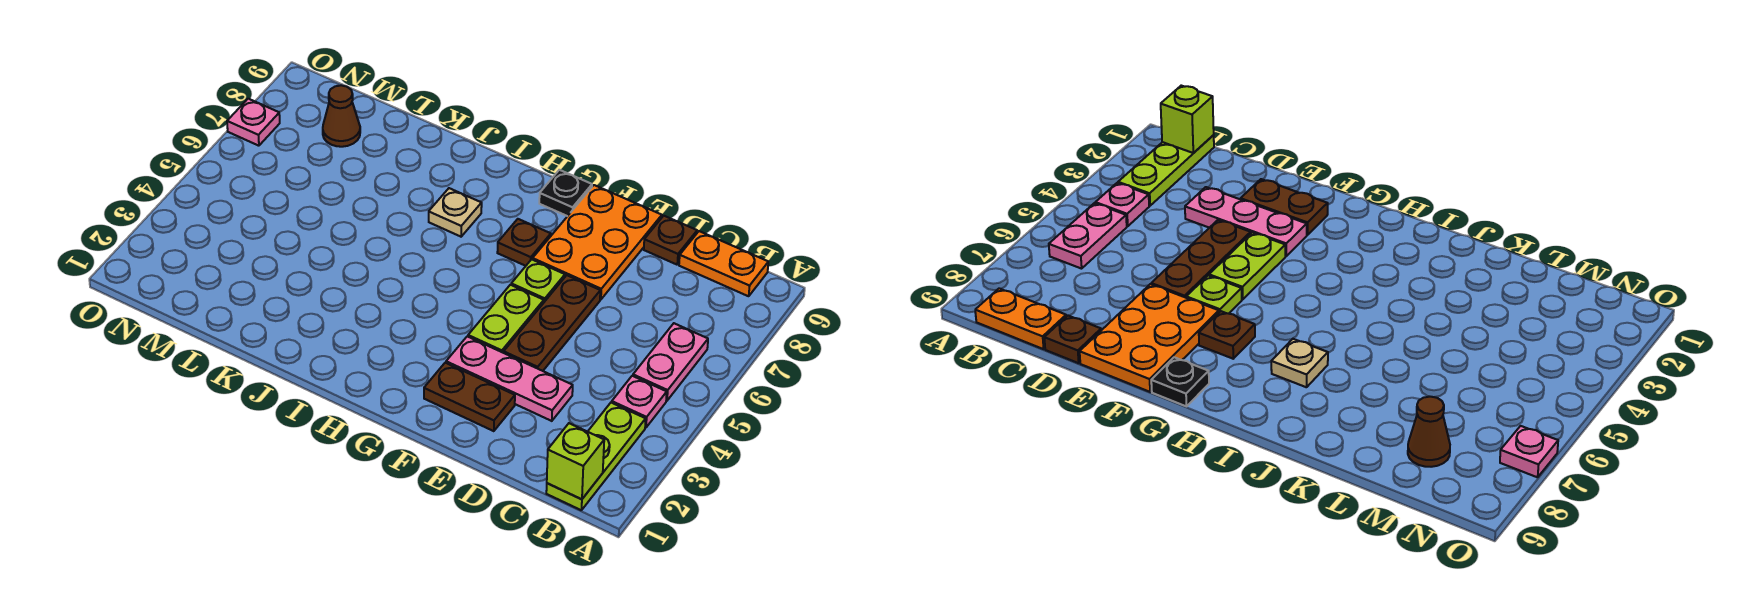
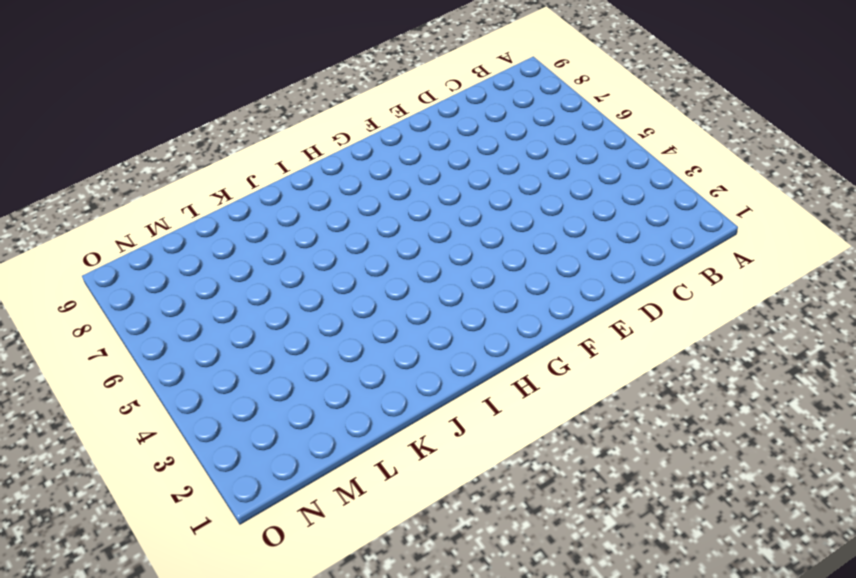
none -> lime plate B1:B3 level 1
none -> pink plate B4 level 1
none -> pink plate B5:B6 level 1

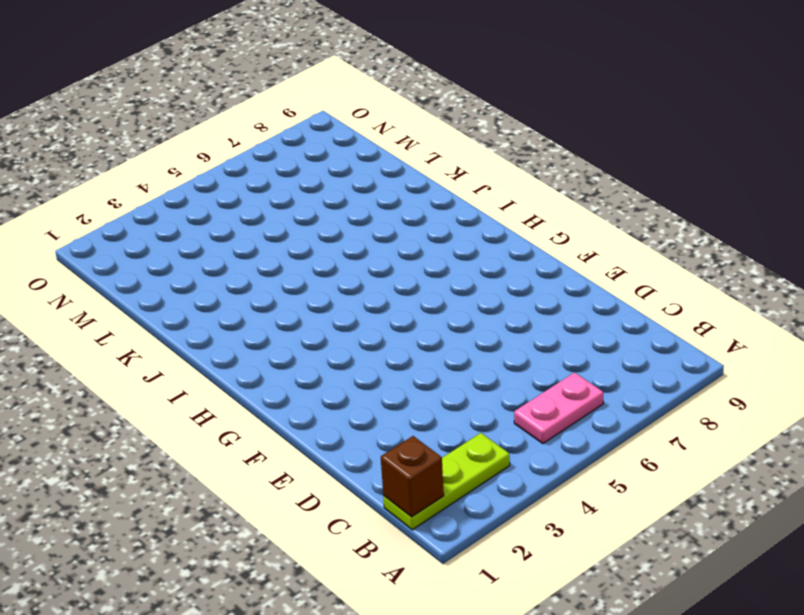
brown brick B1 level 2 -> lime brick B1 level 2
none -> pink plate B4 level 1
none -> orange plate B9:C9 level 1
none -> pink plate D3:F3 level 1

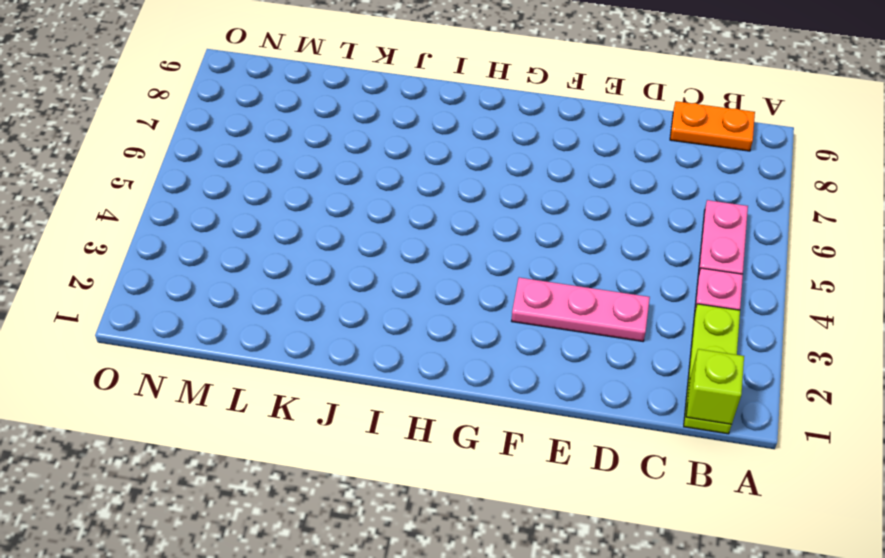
none -> brown plate D9 level 1
none -> brown plate E2:F2 level 1
none -> brown plate E4:E6 level 1

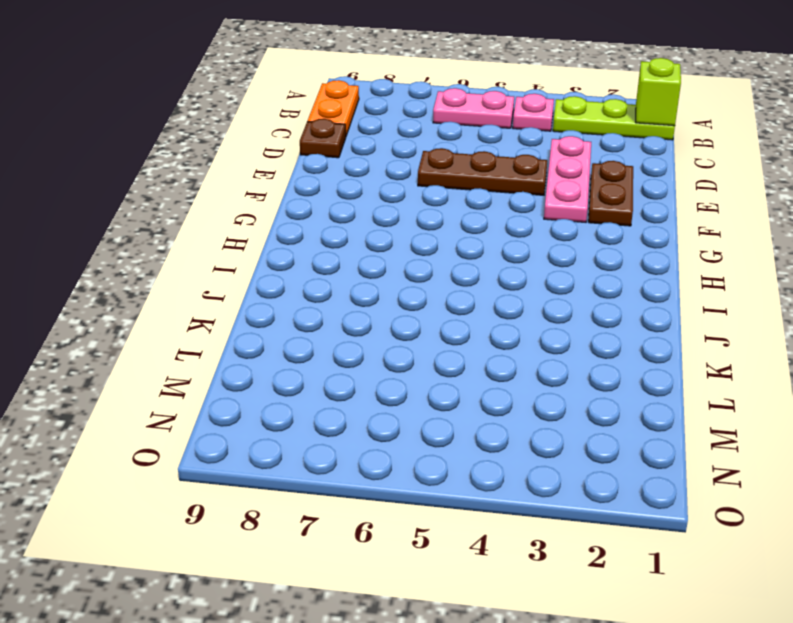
none -> orange plate E7:F9 level 1
none -> lime plate F4:F5 level 1
none -> lime plate F6 level 1

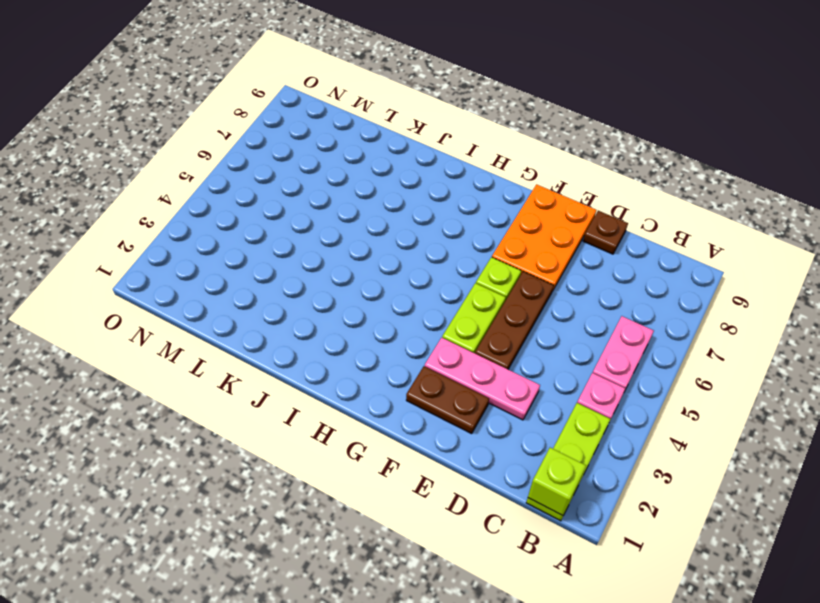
none -> orange plate B9:C9 level 1
none -> brown plate G7 level 1
none -> black plate G9 level 1

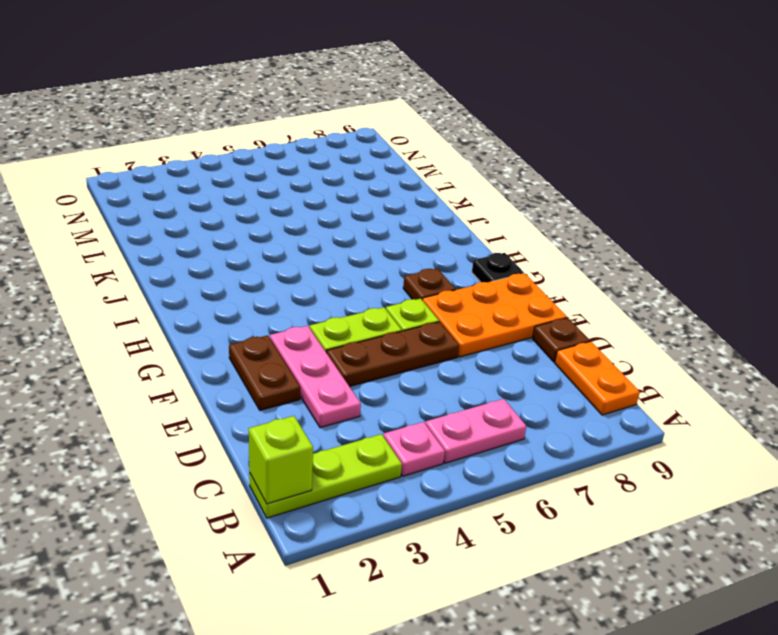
none -> tan plate I7 level 1
none -> brown cone M8 level 1
none -> pink plate O7 level 1

